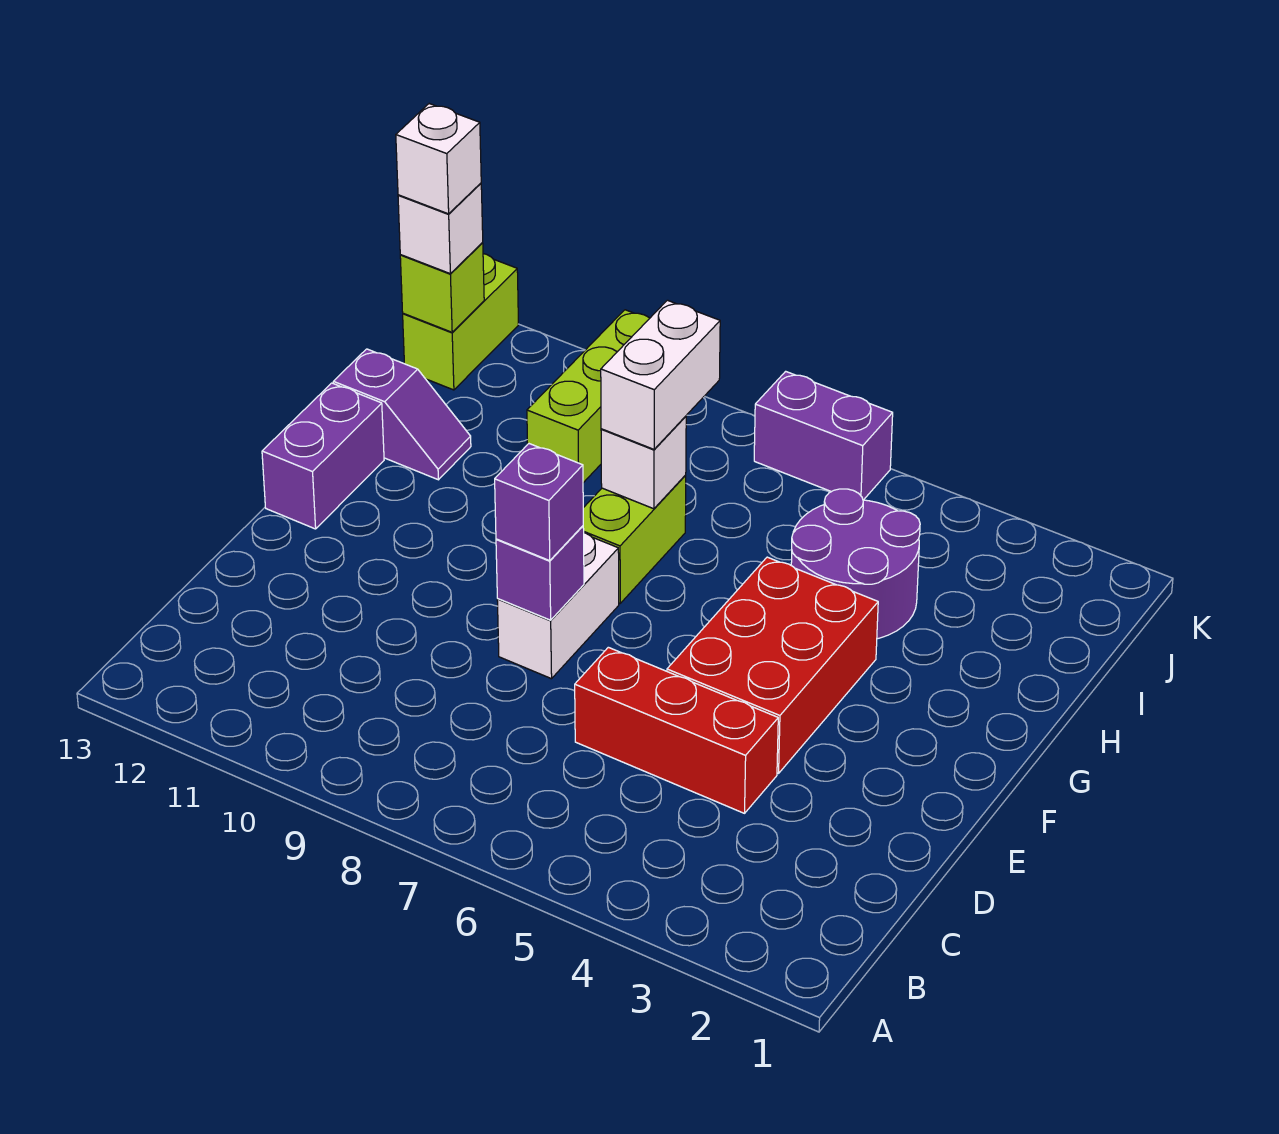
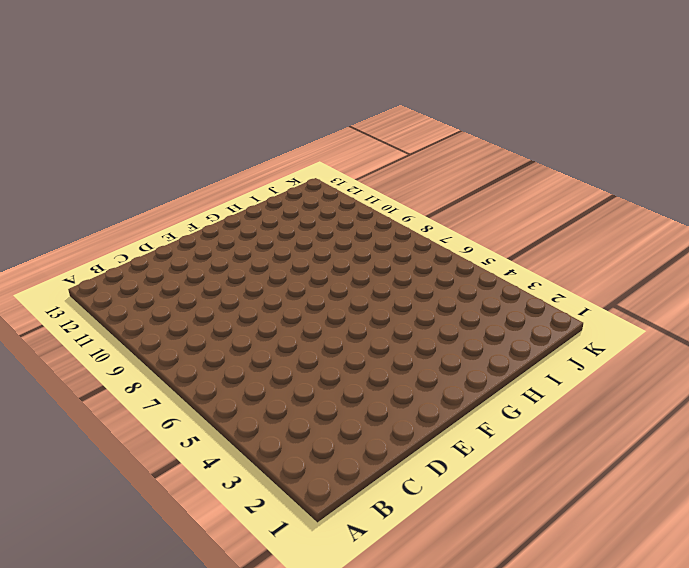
none -> red brick D4:D6 level 1
none -> red brick E4:G5 level 1
none -> white brick E8:F8 level 1

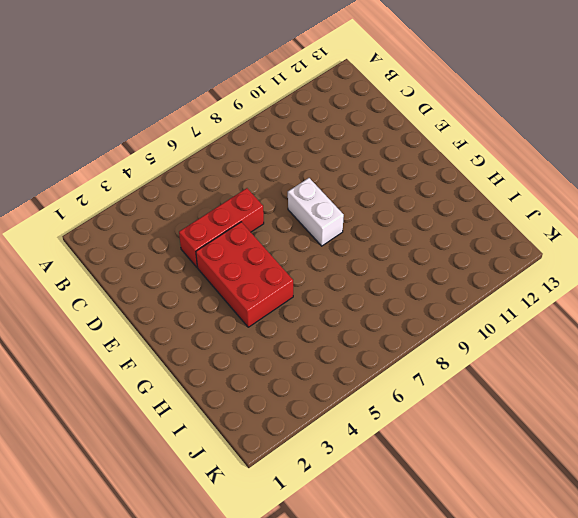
none -> purple brick F13:G13 level 1
none -> lime brick G8:H8 level 1
none -> purple round brick H4:I5 level 1

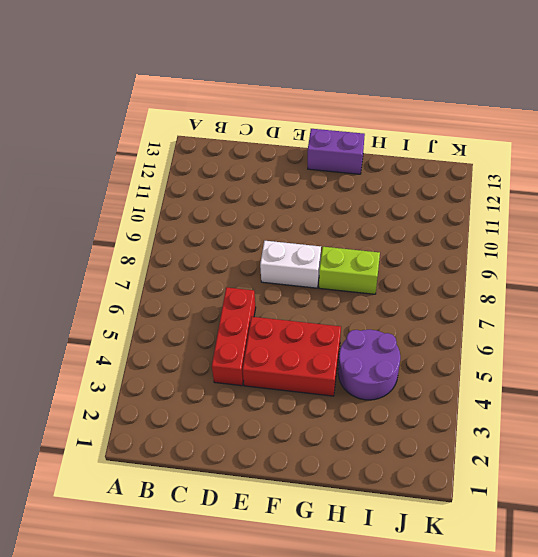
none -> purple slope H12:H13 level 1 top 13
none -> lime brick I10:K10 level 1
none -> lime brick J13:K13 level 1

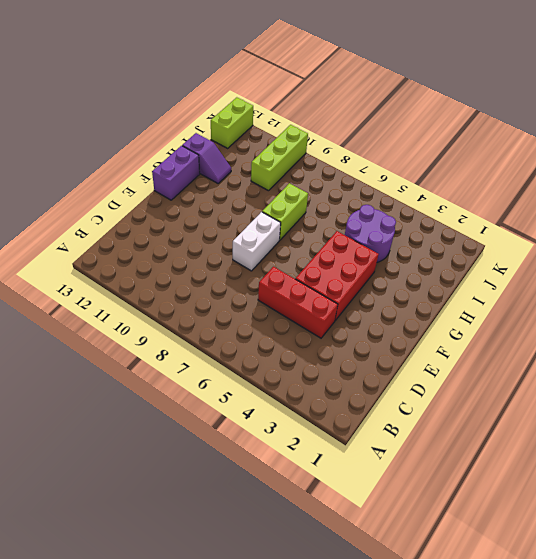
none -> purple brick K6:K7 level 1
none -> purple brick E8 level 2
none -> white brick H8 level 2

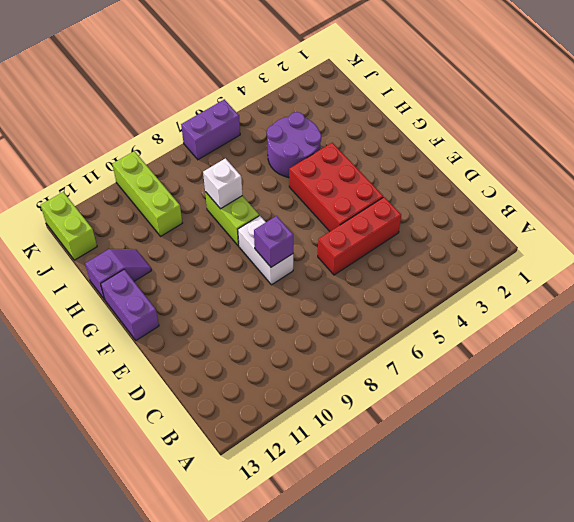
none -> lime brick J13 level 2
none -> purple brick E8 level 3
none -> white brick H8:I8 level 3

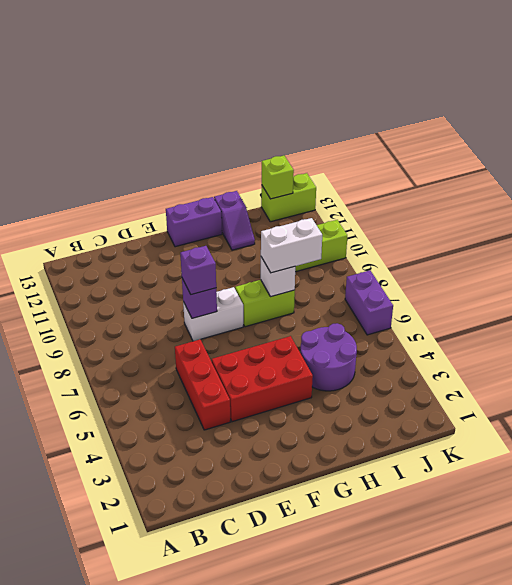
none -> white brick J13 level 3
none -> white brick J13 level 4

